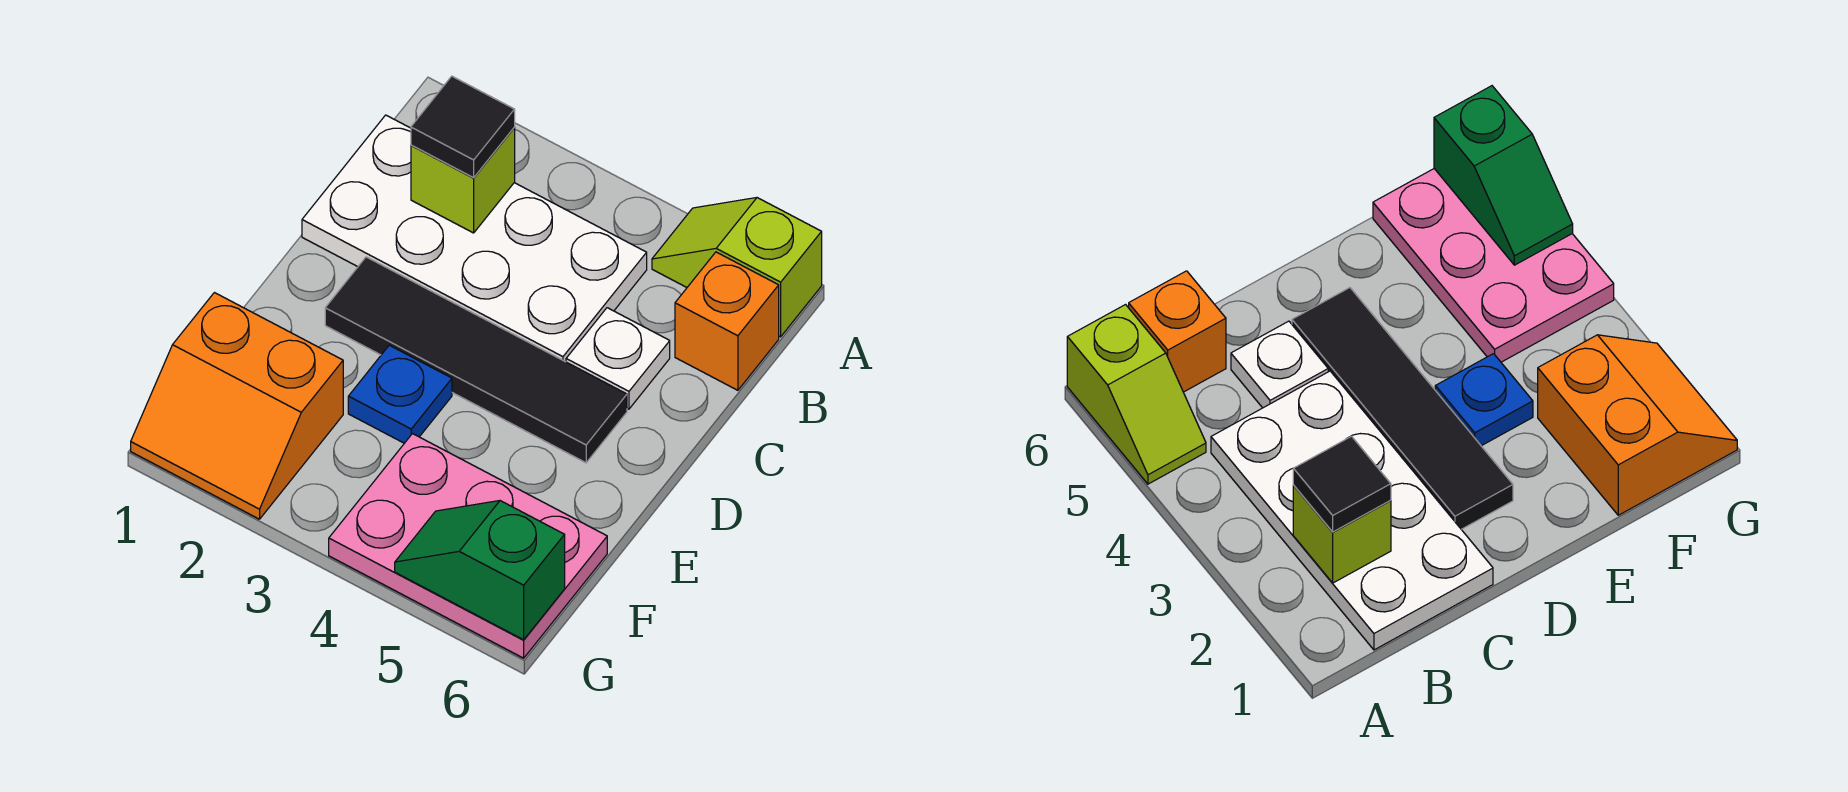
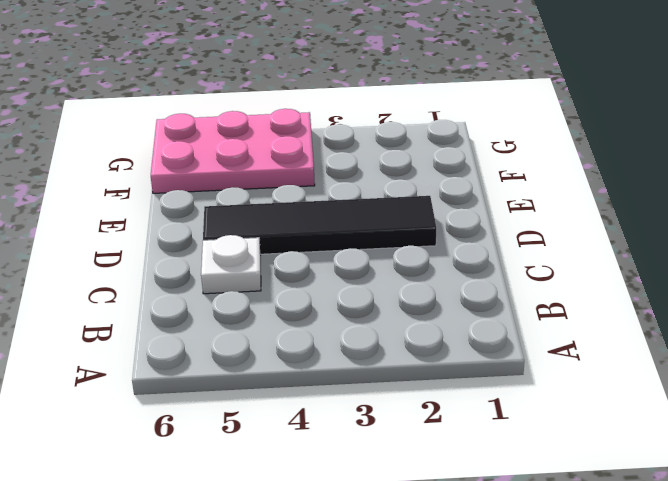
none -> lime slope A5:A6 level 1 top 6
none -> white plate B1:C4 level 1

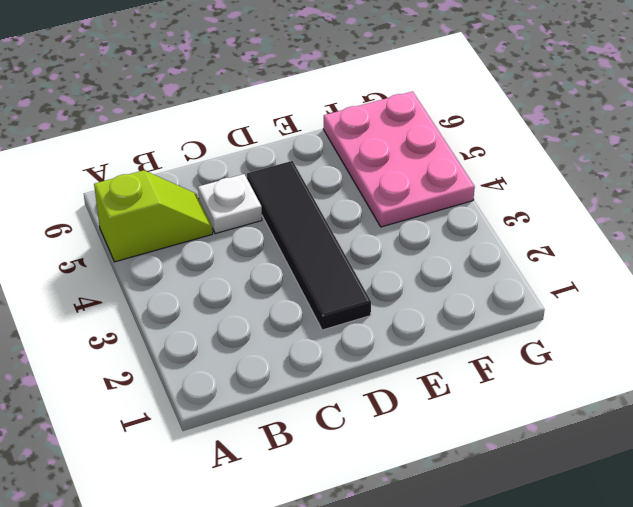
lime slope A5:B5 level 1 top A -> lime slope A5:A6 level 1 top 6
none -> white plate B1:C4 level 1
none -> orange brick B6 level 1

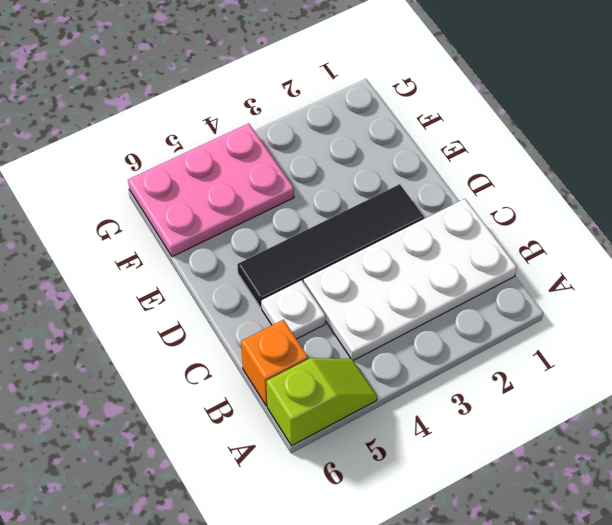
none -> blue plate E3 level 1
none -> orange slope F1:G2 level 1 top F

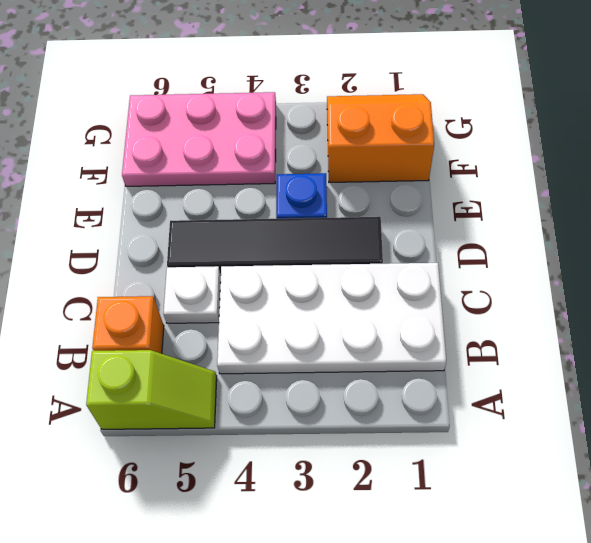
none -> lime brick B2 level 2
none -> green slope G5:G6 level 2 top 6

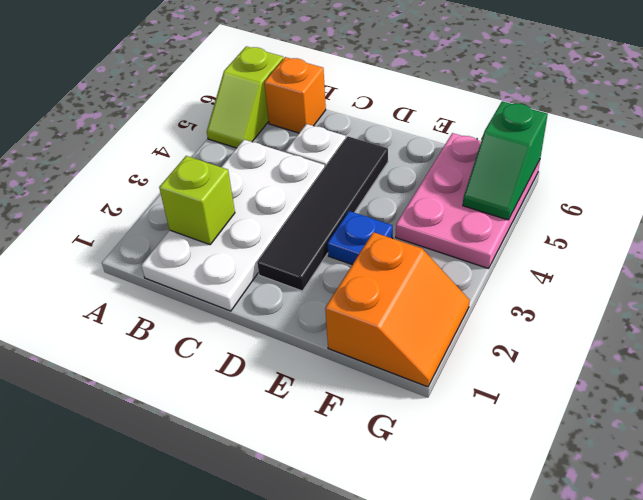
none -> black tile B2 level 3

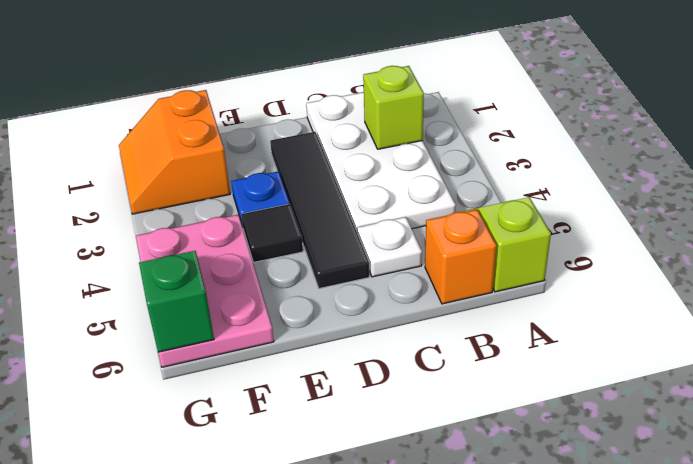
black tile E4 level 1 -> black tile B2 level 3

